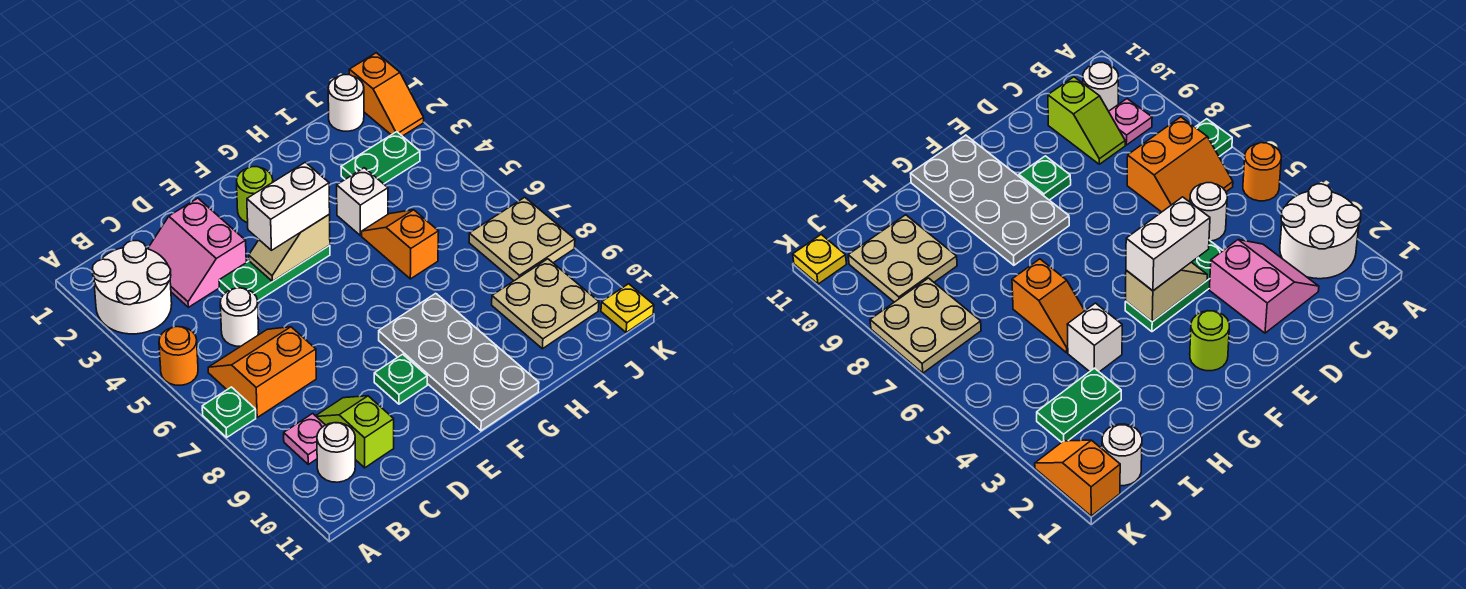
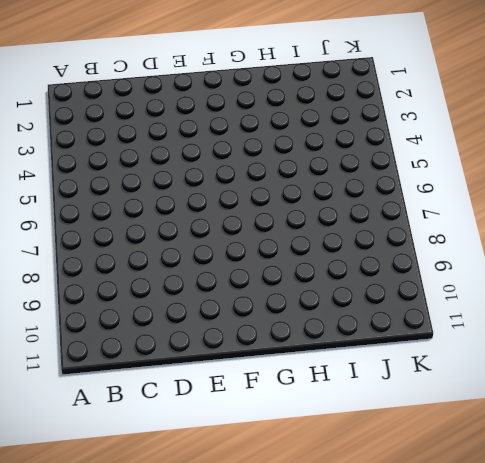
none -> white round brick A2:B3 level 1
none -> orange round brick A5 level 1
none -> green plate A7 level 1

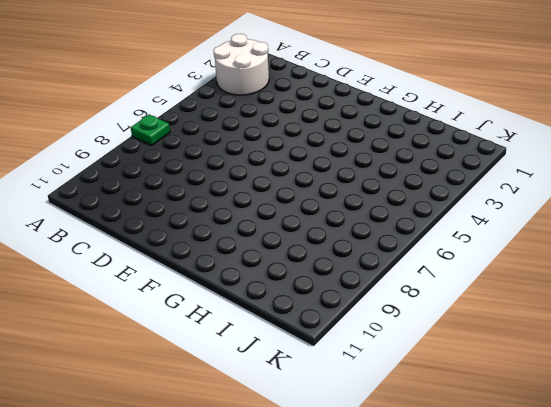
none -> orange round brick A5 level 1
none -> orange slope B6:C7 level 1 top 7
none -> pink plate B9 level 1

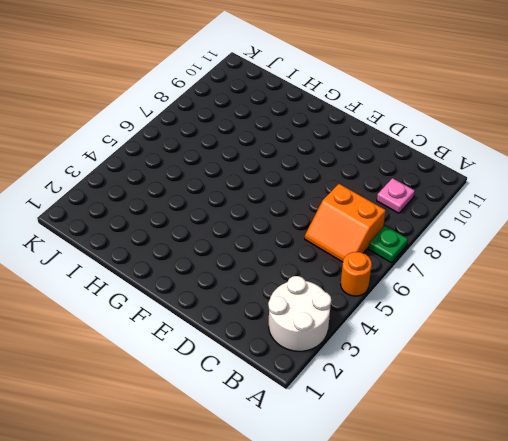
none -> white round brick B10 level 1
none -> pink slope C2:D3 level 1 top D
none -> white round brick C5 level 1

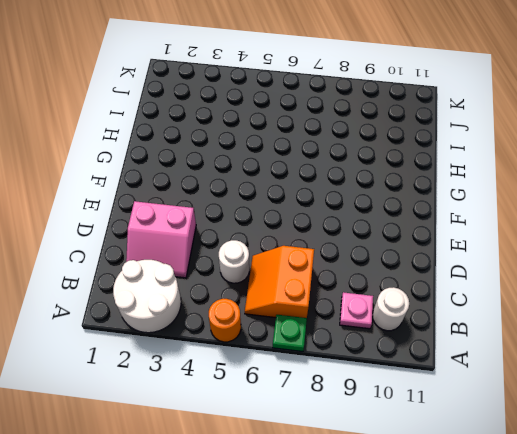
none -> lime slope C9:C10 level 1 top 10
none -> green plate D4:F4 level 1
none -> green plate E9 level 1

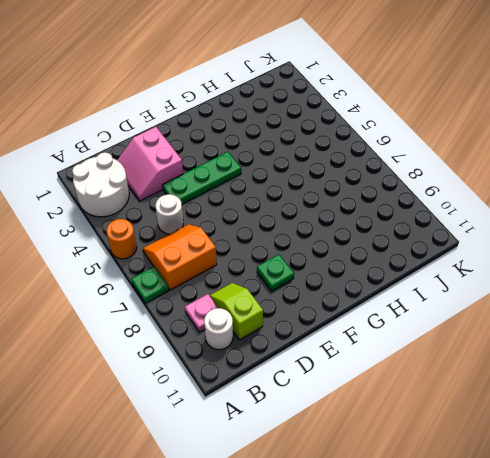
none -> lime round brick F2 level 1
none -> grey plate F8:G11 level 1
none -> white brick H4 level 1

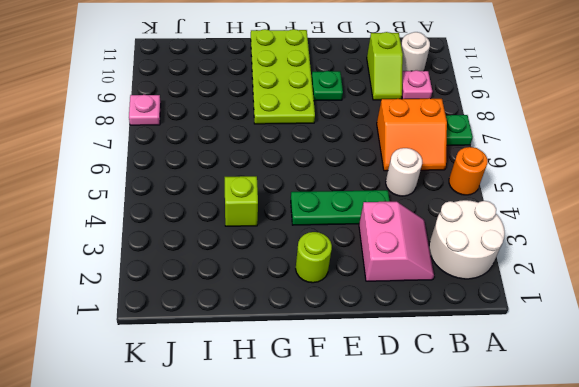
lime plate F8:G11 level 1 -> grey plate F8:G11 level 1
lime brick H4 level 1 -> white brick H4 level 1
pink plate K8 level 1 -> tan plate J7:K8 level 1
none -> orange slope H5:H6 level 1 top 6
none -> green plate I3:J3 level 1
none -> tan plate I9:J10 level 1

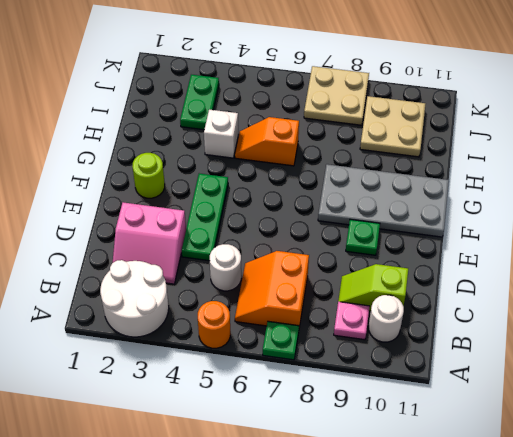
none -> white round brick J1 level 1
none -> orange slope K1:K2 level 1 top 1
none -> yellow plate K11 level 1

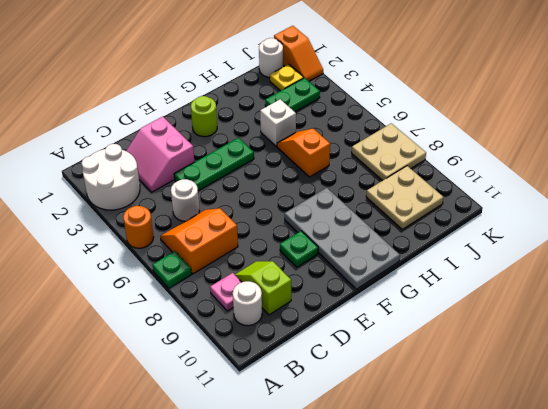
yellow plate J2 level 1 -> yellow plate K11 level 1
none -> tan slope E4:F4 level 2 top F
none -> white brick E4:F4 level 3

